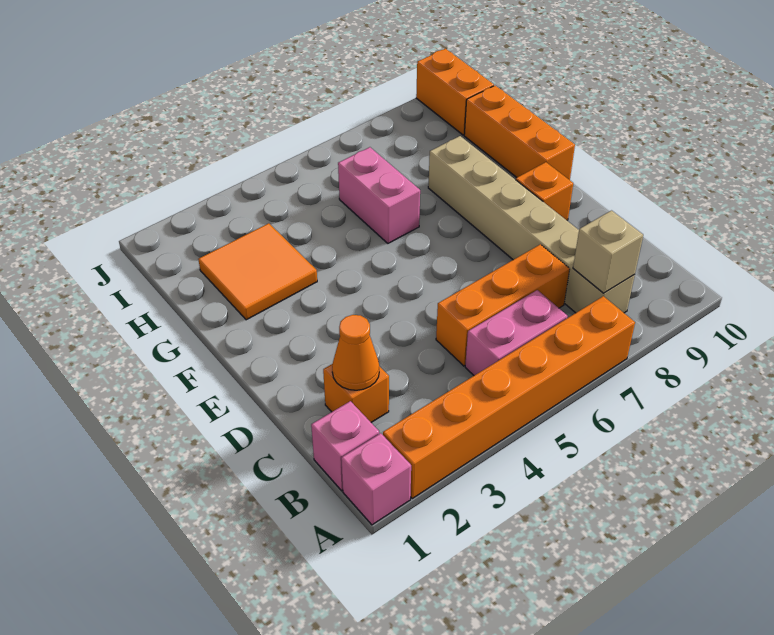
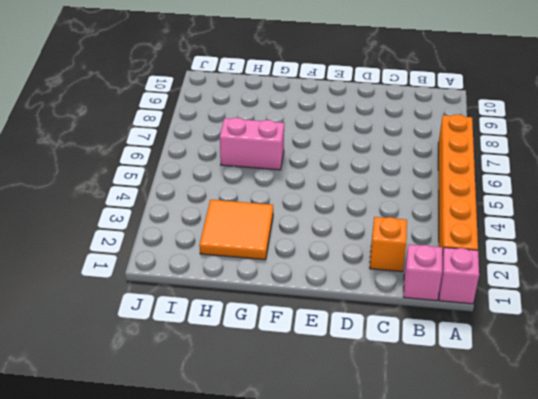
none -> pink brick B5:B6 level 1
none -> tan brick B8:G8 level 1
none -> orange brick C5:C7 level 1

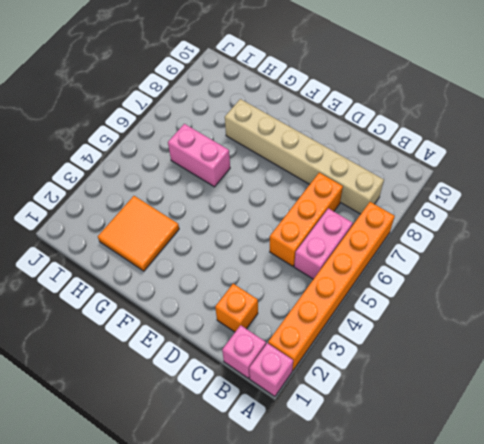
none -> orange brick E9 level 1
none -> orange brick F10:H10 level 1
none -> orange brick I10:J10 level 1

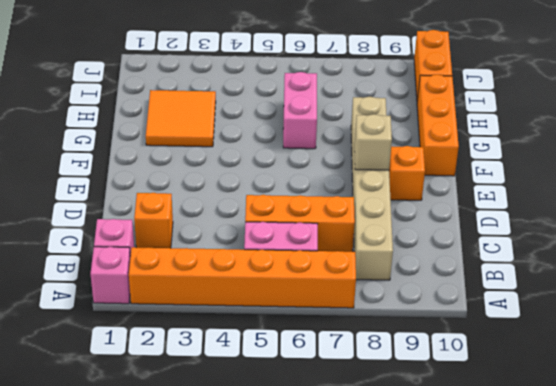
tan brick E8 level 2 -> tan brick B8 level 2
none -> orange cone C2 level 2

